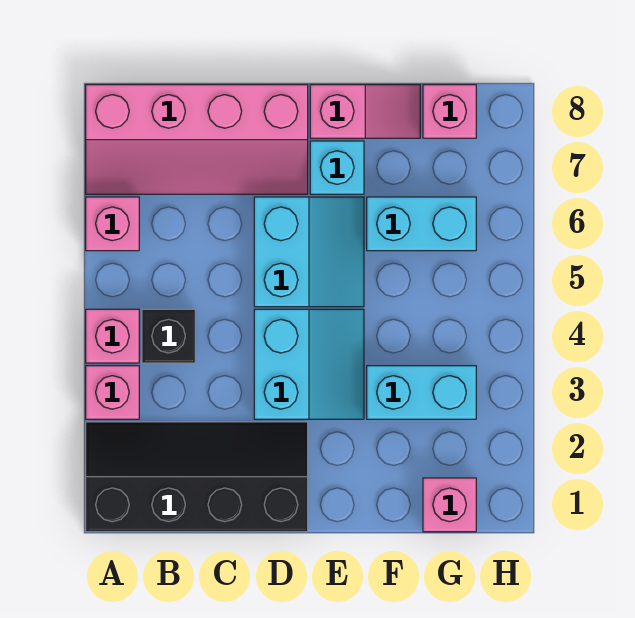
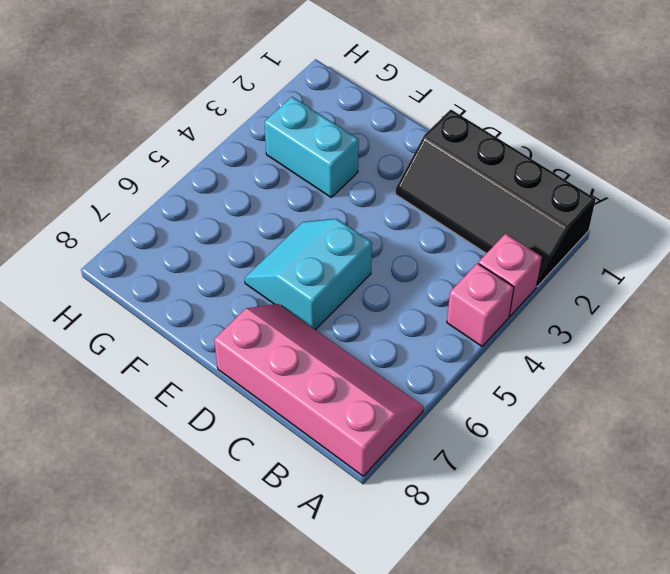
none -> pink brick A6 level 1
none -> black brick B4 level 1
none -> cyan slope D3:E4 level 1 top D

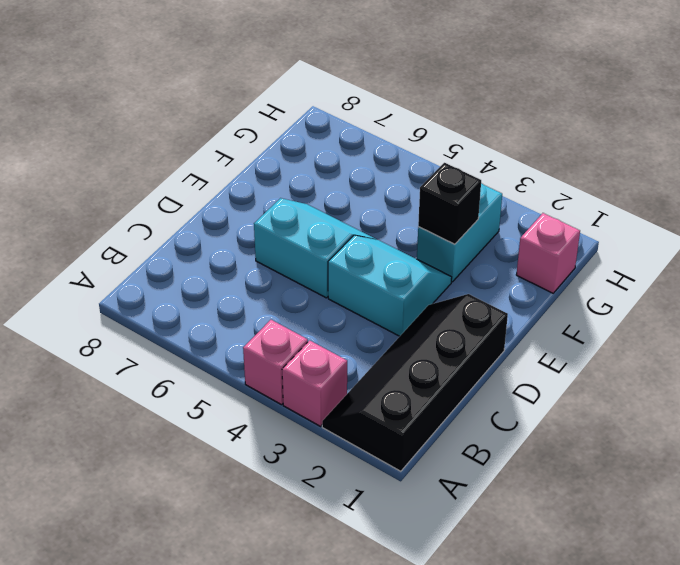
black brick F3 level 2 -> black brick B4 level 1
none -> pink brick A6 level 1
none -> pink slope A7:D8 level 1 top 8
none -> cyan brick E7 level 1

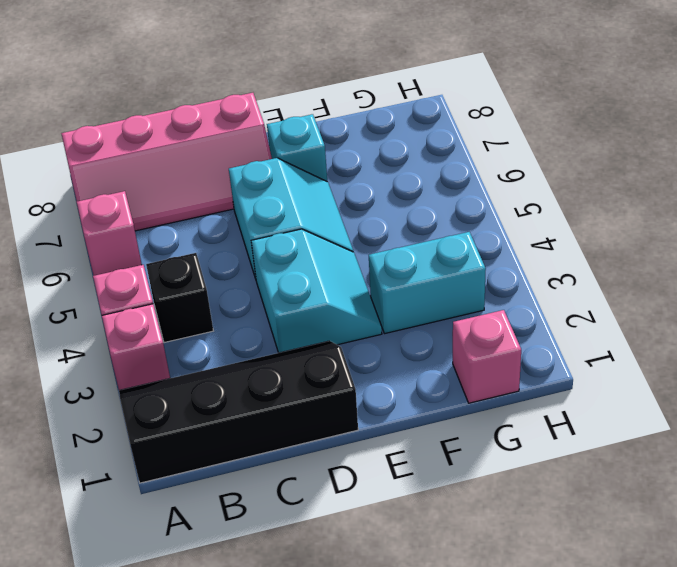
none -> pink slope E8:F8 level 1 top E
none -> cyan brick F6:G6 level 1
none -> pink brick G8 level 1

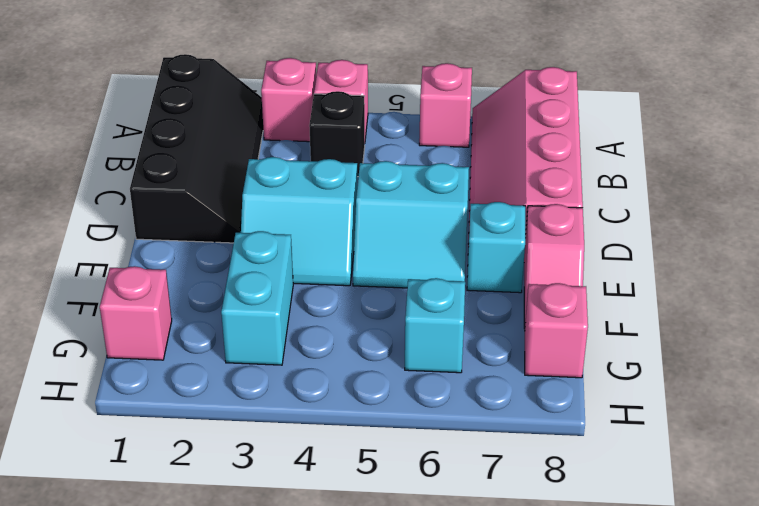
cyan brick G6 level 1 -> cyan brick F6:G6 level 1

